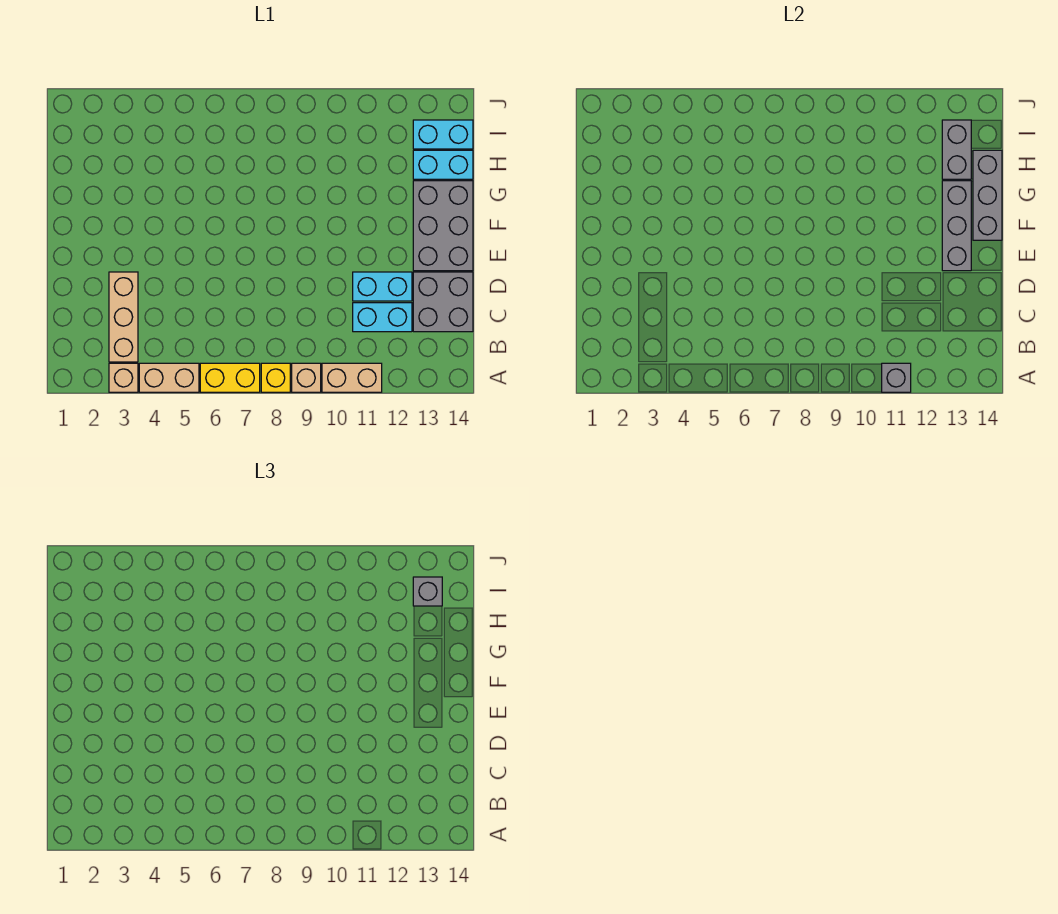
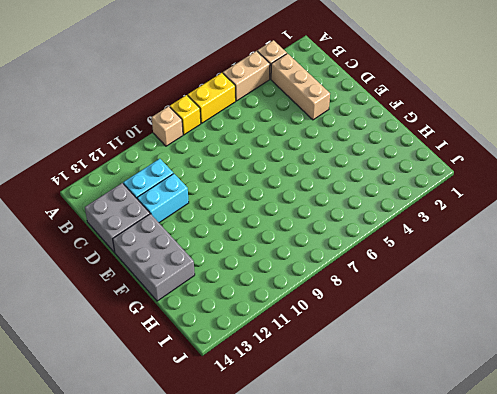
none -> tan brick A10:A11 level 1
none -> cyan brick H13:H14 level 1
none -> cyan brick I13:I14 level 1

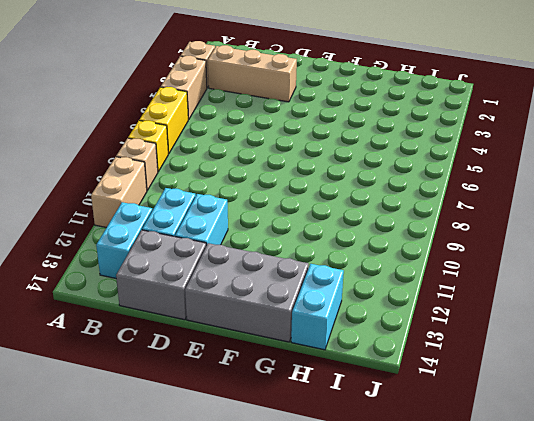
cyan brick B12:B13 level 1 -> cyan brick I13:I14 level 1
none -> grey brick A11 level 2
none -> grey brick E13:G13 level 2
none -> grey brick F14:H14 level 2

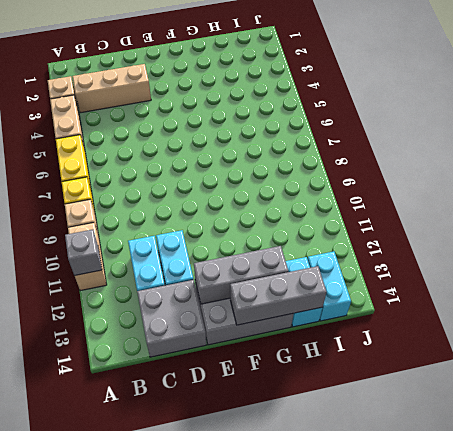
none -> grey brick H13:I13 level 2
none -> grey brick I13 level 3

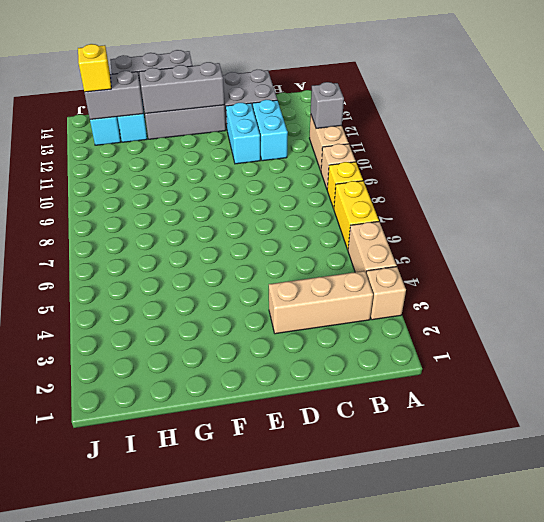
yellow brick I13 level 3 -> grey brick I13 level 3

